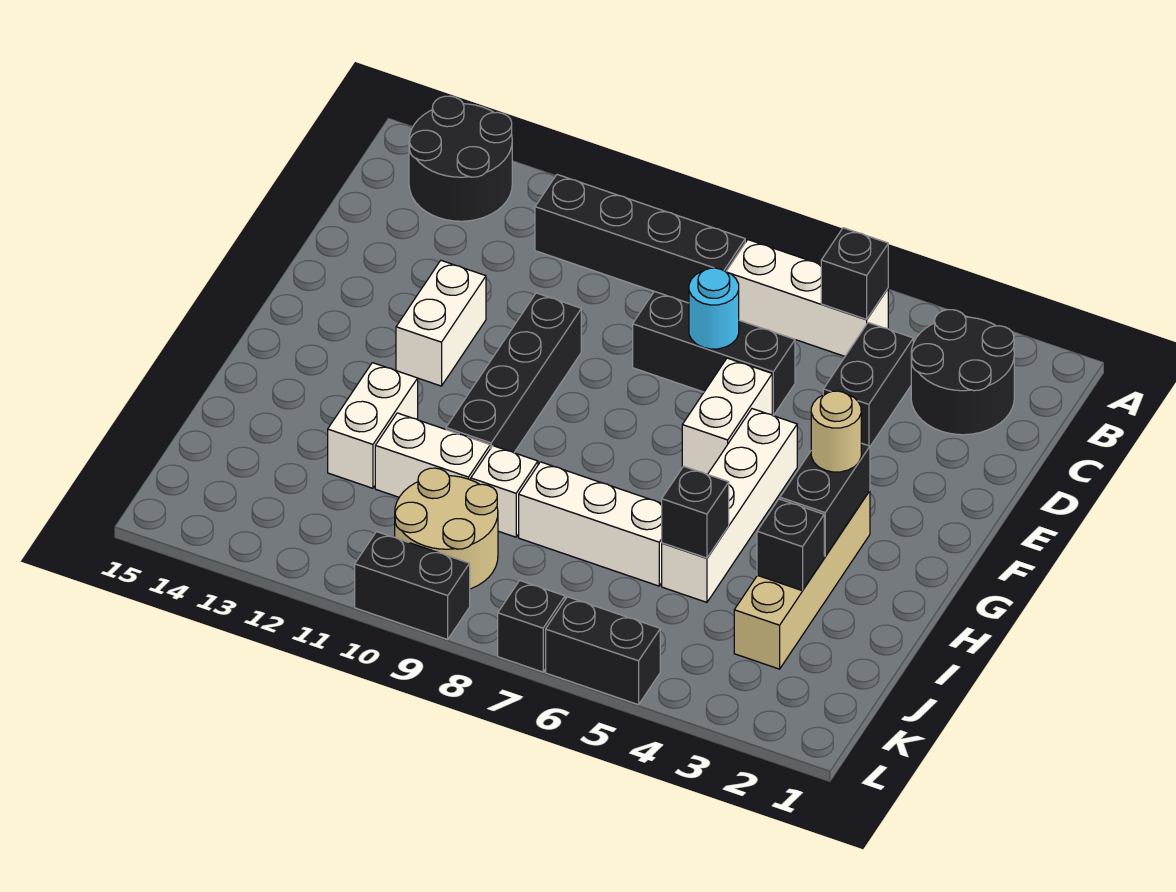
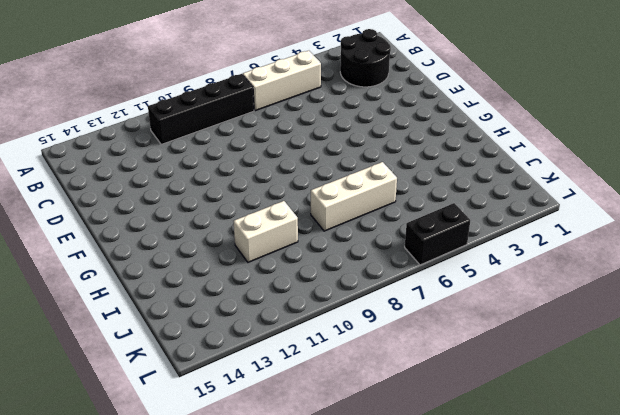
none -> black round brick A13:B14 level 1
none -> black brick C4:D4 level 1
none -> black brick D6:D8 level 1

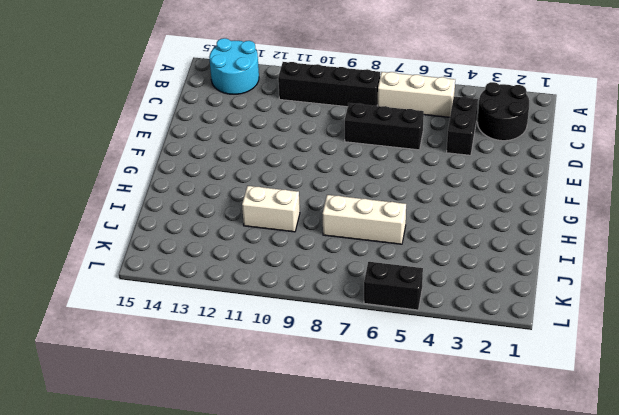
cyan round brick A13:B14 level 1 -> black round brick A13:B14 level 1
none -> white brick E6:F6 level 1
none -> black brick E10:H10 level 1
none -> white brick E12:F12 level 1

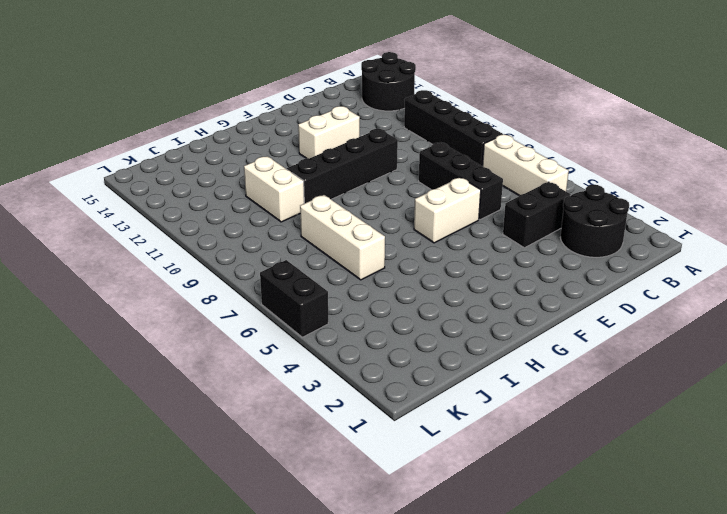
none -> white brick F5:I5 level 1
none -> tan brick G3:J3 level 1
none -> white brick H12:I12 level 1

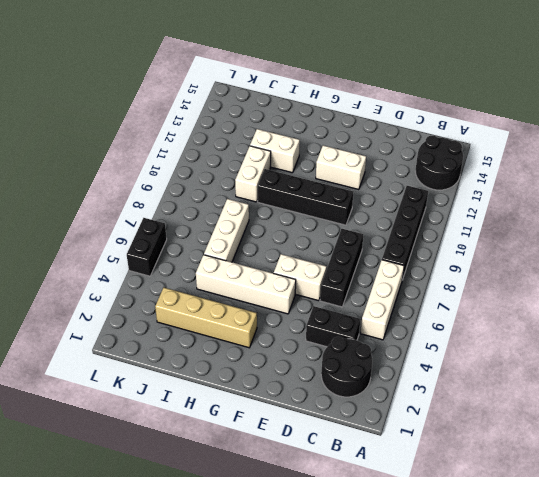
none -> white brick I9 level 1
none -> tan round brick J9:K10 level 1
none -> black brick L7 level 1

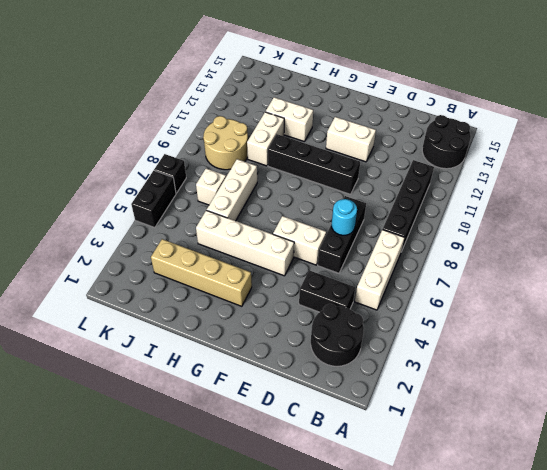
white brick J7 level 1 -> white brick I9 level 1
none -> black brick L9:L10 level 1
none -> black brick B5 level 2
none -> black brick G3:H3 level 2

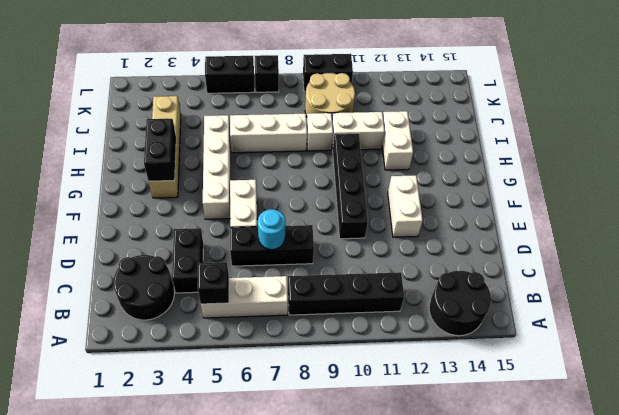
none -> black brick I3 level 2
none -> black brick I5 level 2
none -> tan round brick G3 level 3

